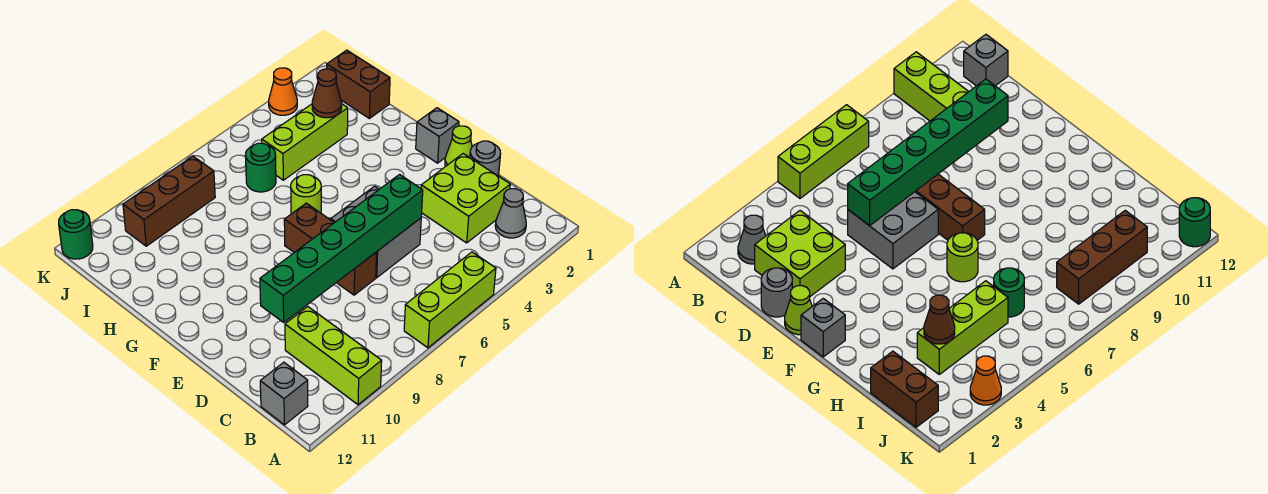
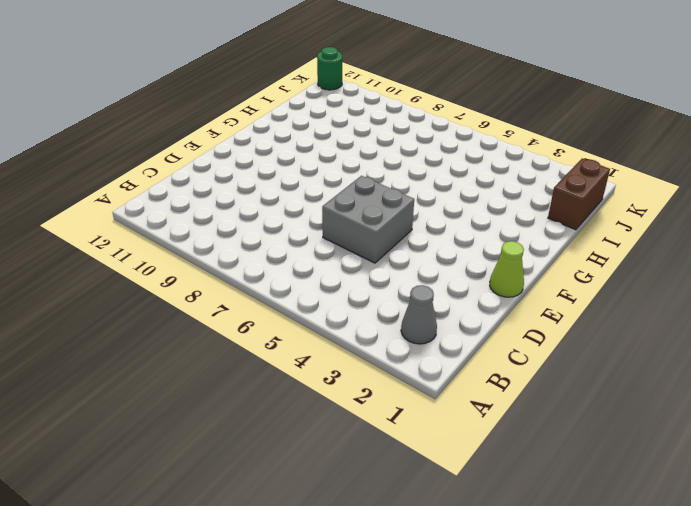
none -> lime brick A5:A7 level 1
none -> lime brick A10:C10 level 1
none -> grey brick B12 level 1

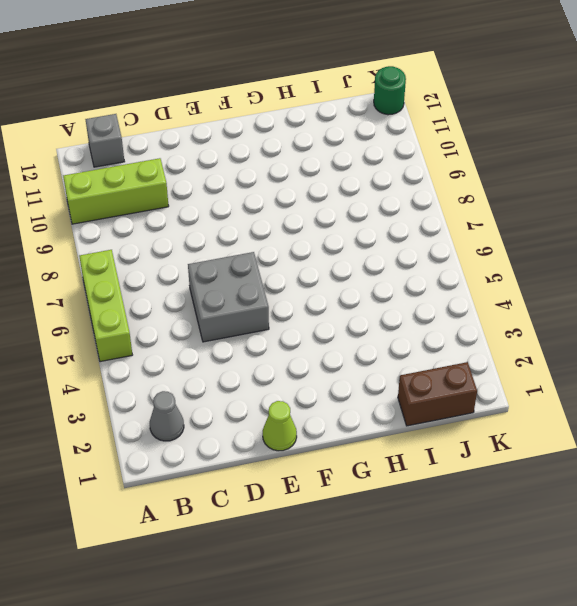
none -> lime brick C2:D3 level 1
none -> grey round brick D1 level 1
none -> brown brick D7:F7 level 1

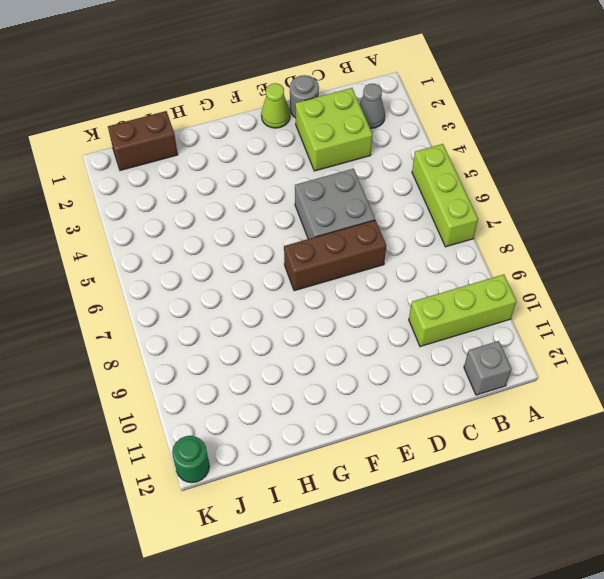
none -> grey brick F1 level 1
none -> lime round brick G6 level 1
none -> lime brick I3:I5 level 1

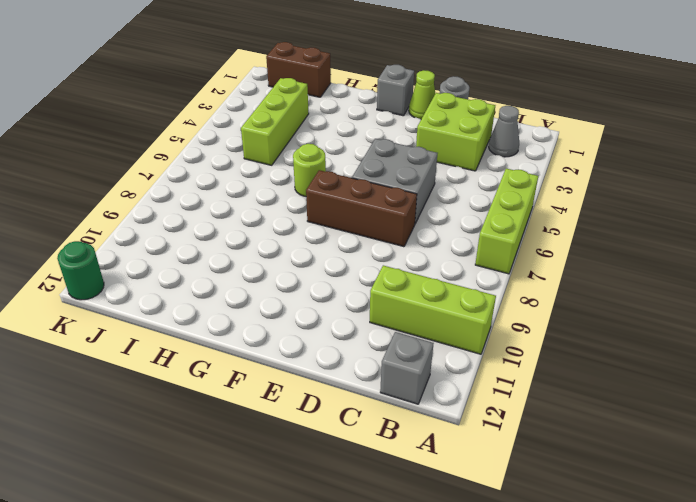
none -> green round brick I6 level 1
none -> brown brick J8:J10 level 1
none -> orange cone K3 level 1

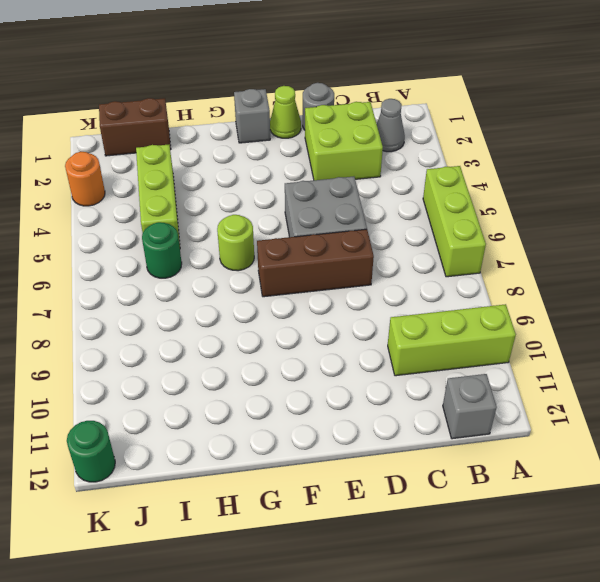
orange round brick K3 level 1 -> orange cone K3 level 1
none -> brown brick J8:J10 level 1
none -> green brick D5:D10 level 2
none -> brown cone I3 level 2

